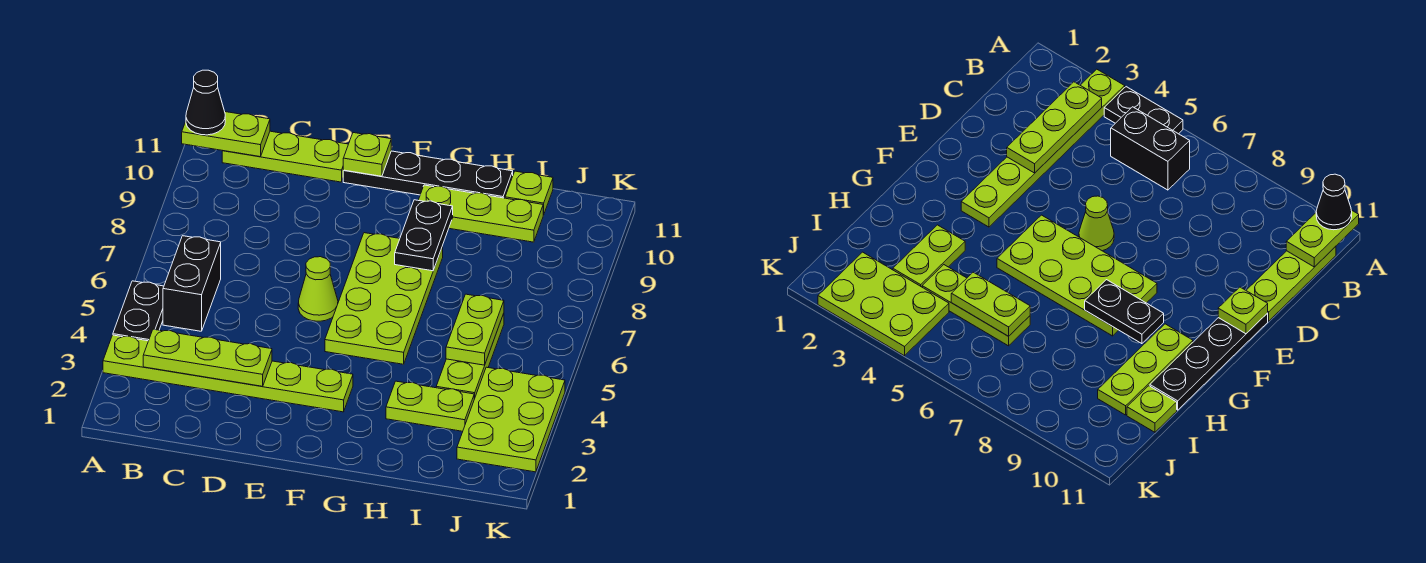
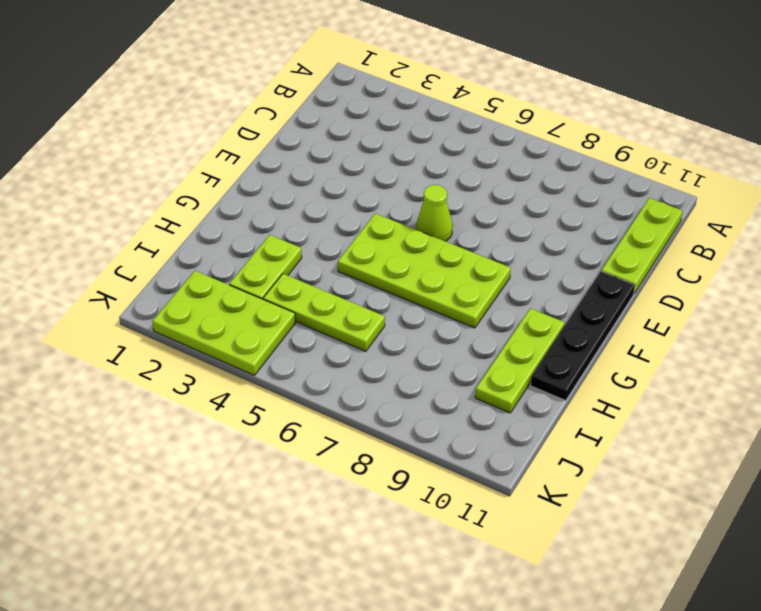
none -> lime plate A3:F3 level 1
none -> black plate A4:A5 level 1
none -> black brick B5:B6 level 1

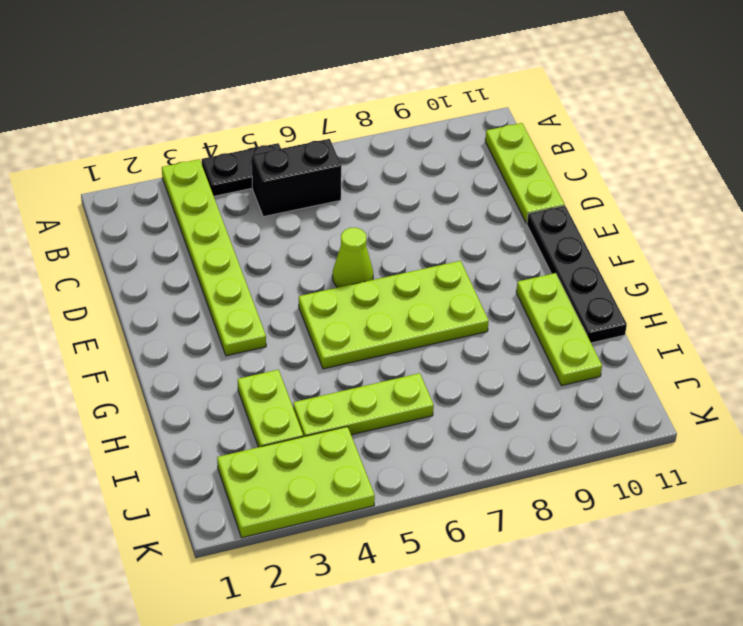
none -> lime plate I11 level 1
none -> lime plate A11:B11 level 2
none -> lime plate B3:D3 level 2

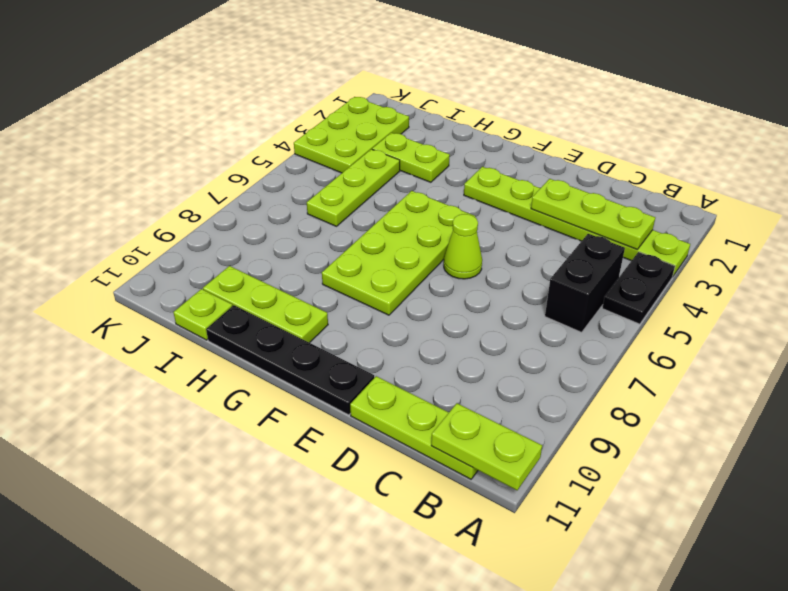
none -> lime plate E11 level 2
none -> black plate G8:G9 level 2
none -> lime plate I5:I6 level 2

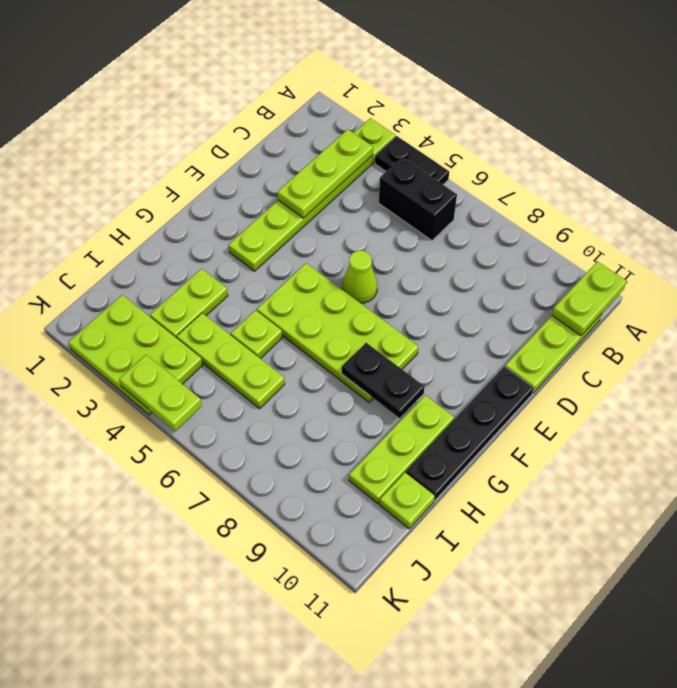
lime plate H5 level 1 -> lime plate E11 level 2
lime plate K4:K5 level 2 -> lime plate I5:I6 level 2
none -> black cone A11 level 3

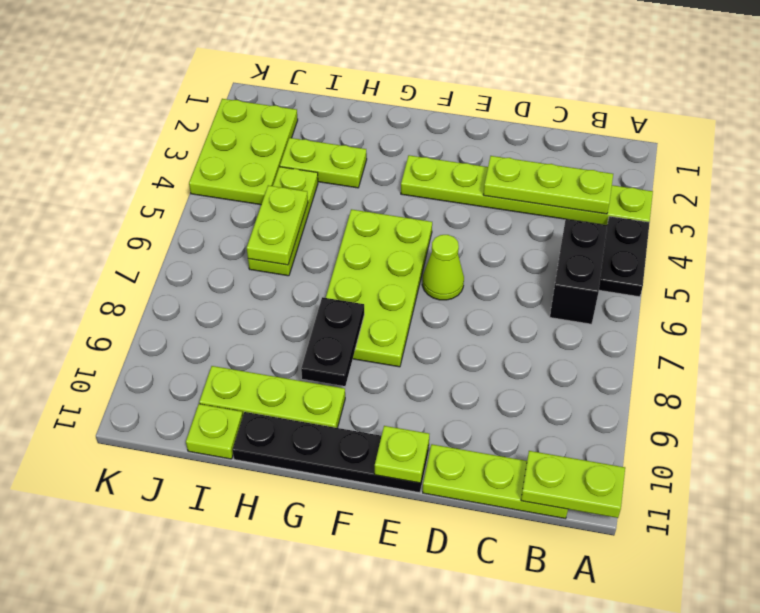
none -> black cone A11 level 3

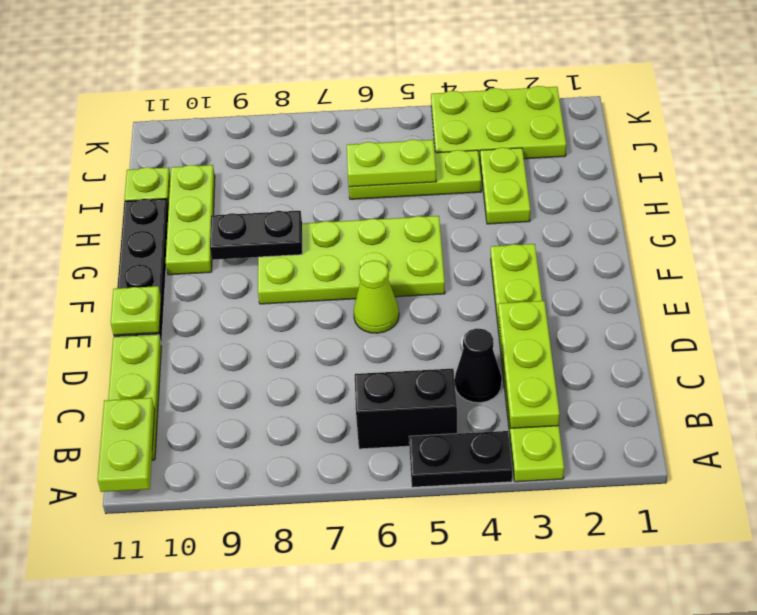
black cone C4 level 1 -> black cone A11 level 3

